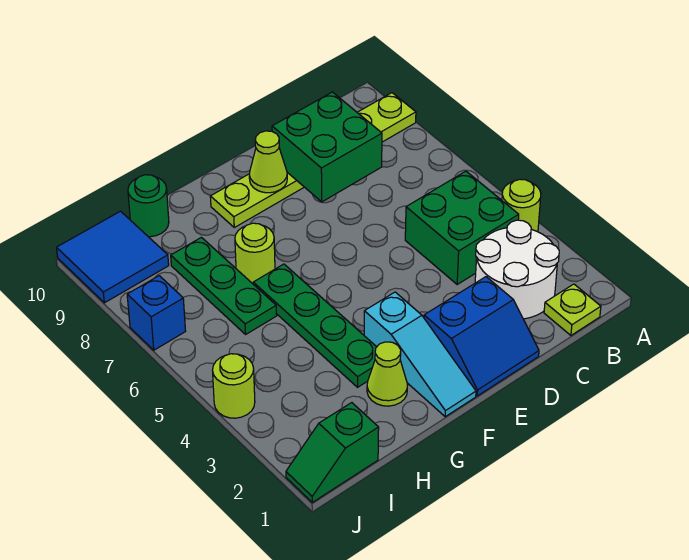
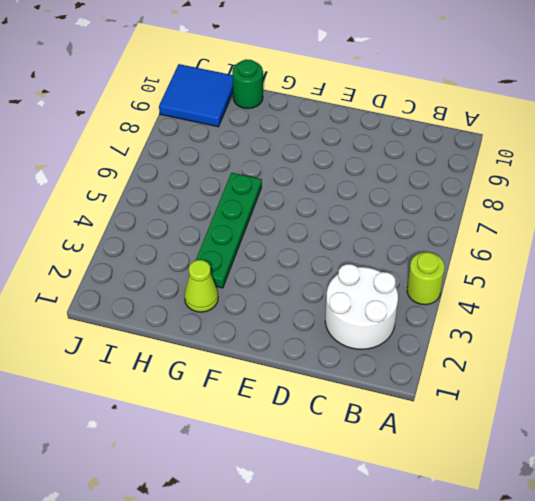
none -> lime plate A9:F9 level 1
none -> lime plate B1 level 1
none -> green brick B4:C5 level 1

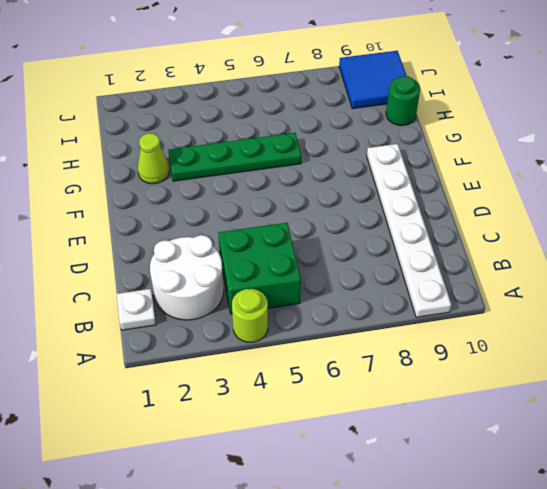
white plate A9:F9 level 1 -> lime plate A9:F9 level 1
white plate B1 level 1 -> lime plate B1 level 1
none -> blue slope D1:E2 level 1 top 2
none -> cyan slope F1:F3 level 1 top 3
none -> lime round brick G7 level 1

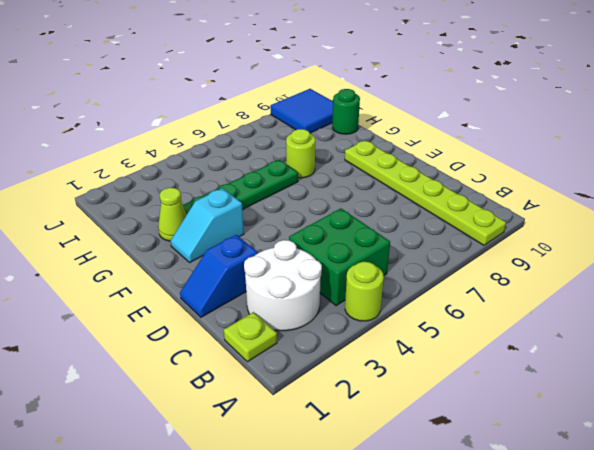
blue slope D1:D2 level 1 top 2 -> blue slope D1:E2 level 1 top 2
cyan slope F2:F3 level 1 top 3 -> cyan slope F1:F3 level 1 top 3
none -> green plate H6:H8 level 1
none -> green slope I1:J1 level 1 top I
none -> lime round brick J4 level 1

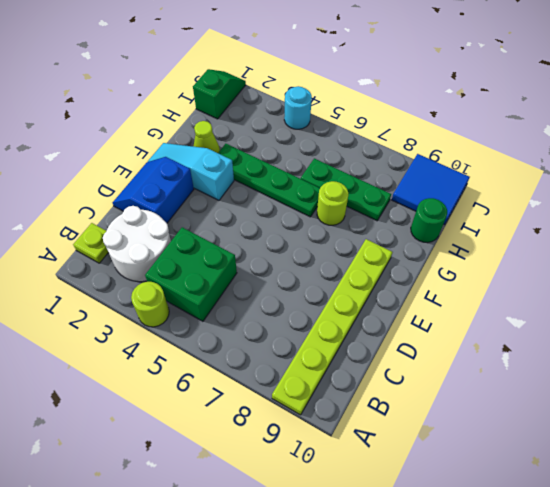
cyan round brick J4 level 1 -> lime round brick J4 level 1
none -> blue brick J7 level 1
none -> green brick C8:D9 level 2
none -> lime cone E9 level 2

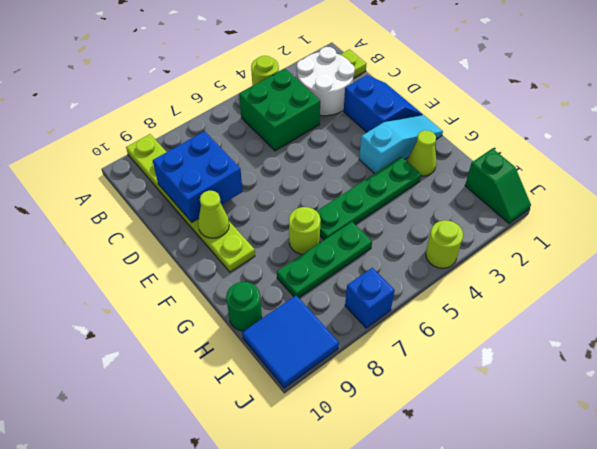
blue brick C8:D9 level 2 -> green brick C8:D9 level 2

